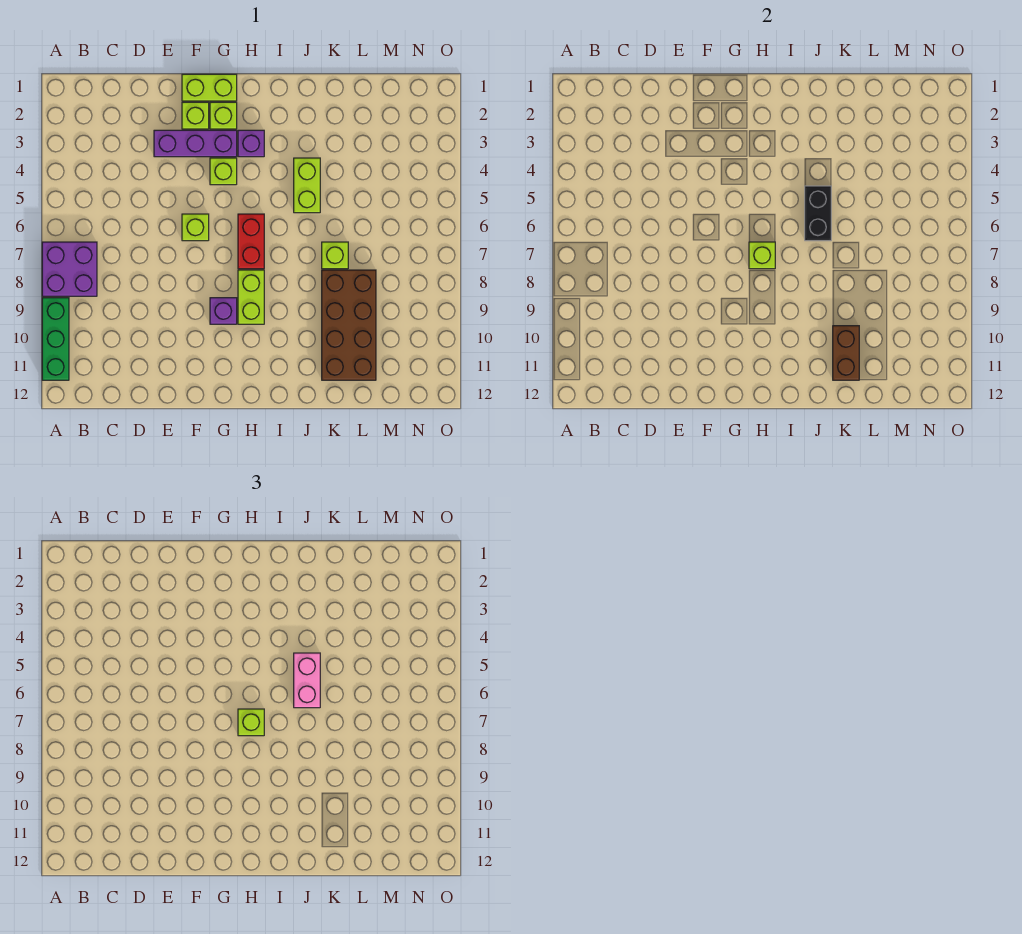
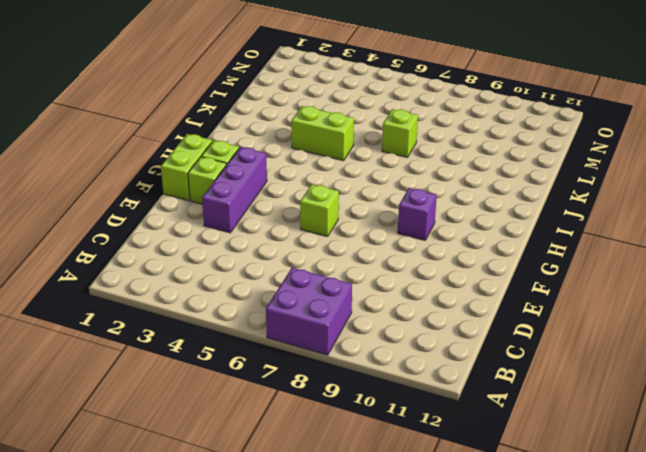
none -> green brick A9:A11 level 1
none -> lime brick G4 level 1
none -> purple brick H3 level 1

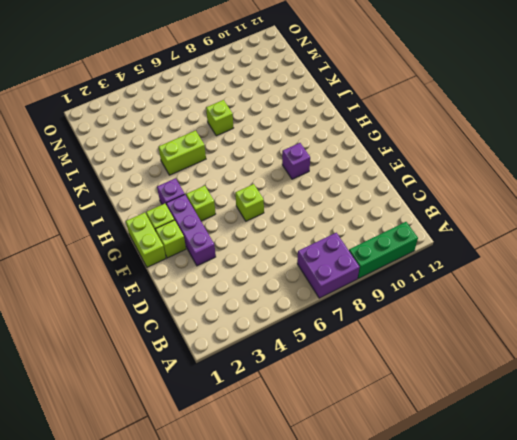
none -> red brick H6:H7 level 1
none -> lime brick H8:H9 level 1
none -> brown brick K8:L11 level 1

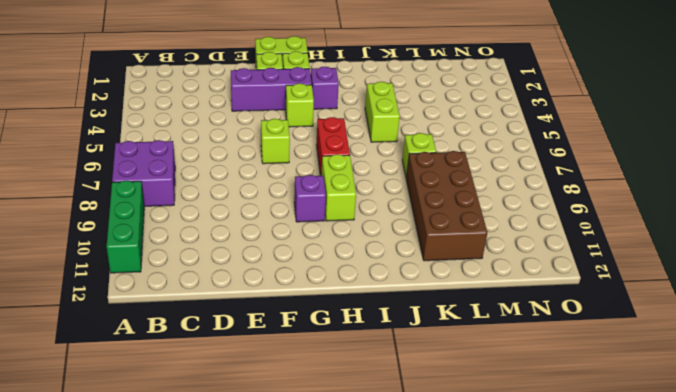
none -> lime brick H7 level 2
none -> black brick J5:J6 level 2
none -> brown brick K10:K11 level 2

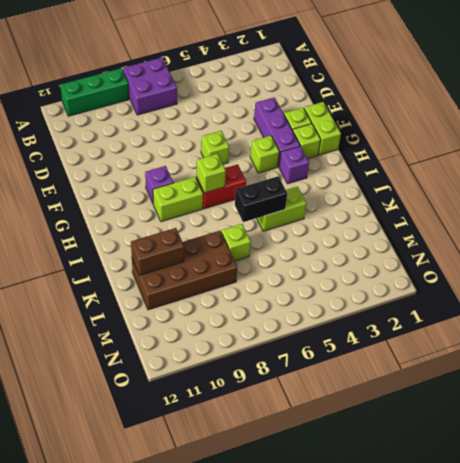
none -> lime brick H7 level 3
none -> pink brick J5:J6 level 3

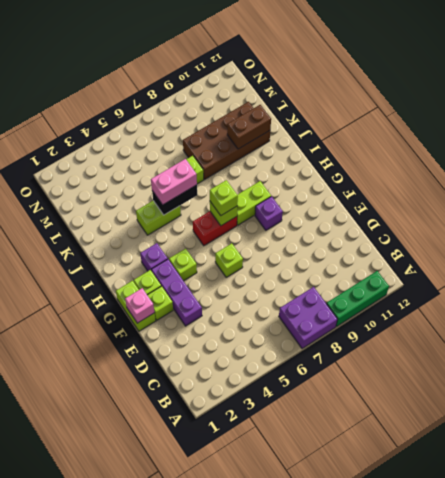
pink brick F1 level 2 -> none

